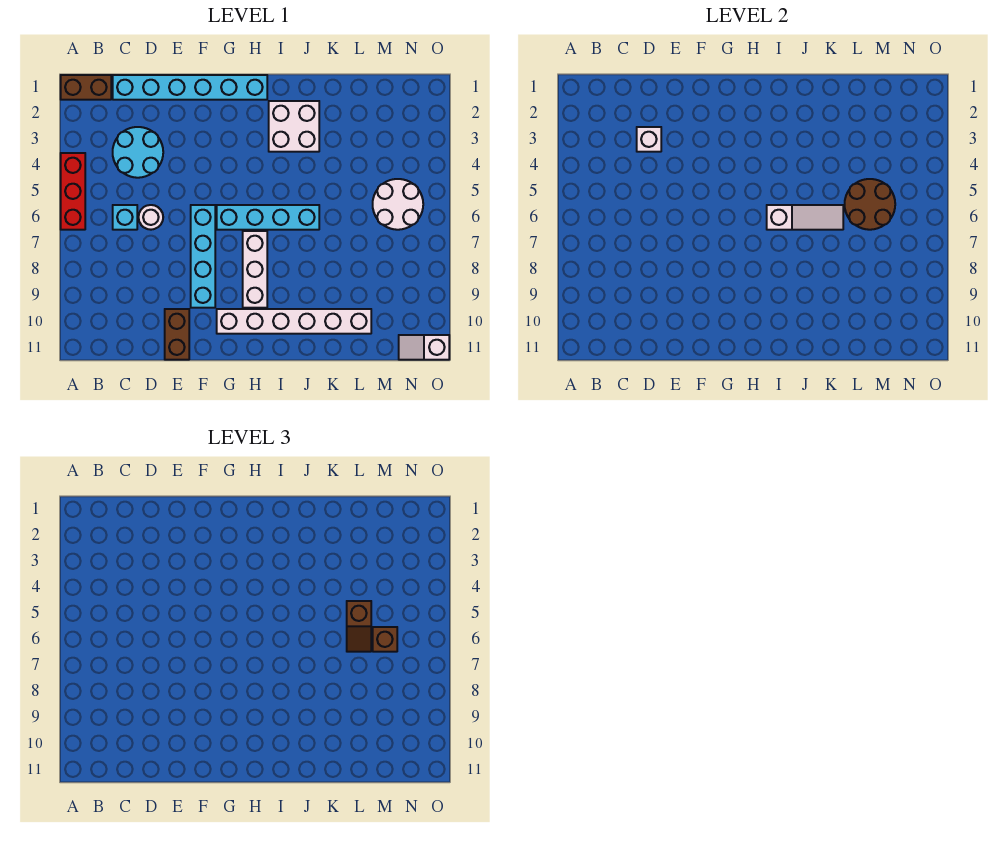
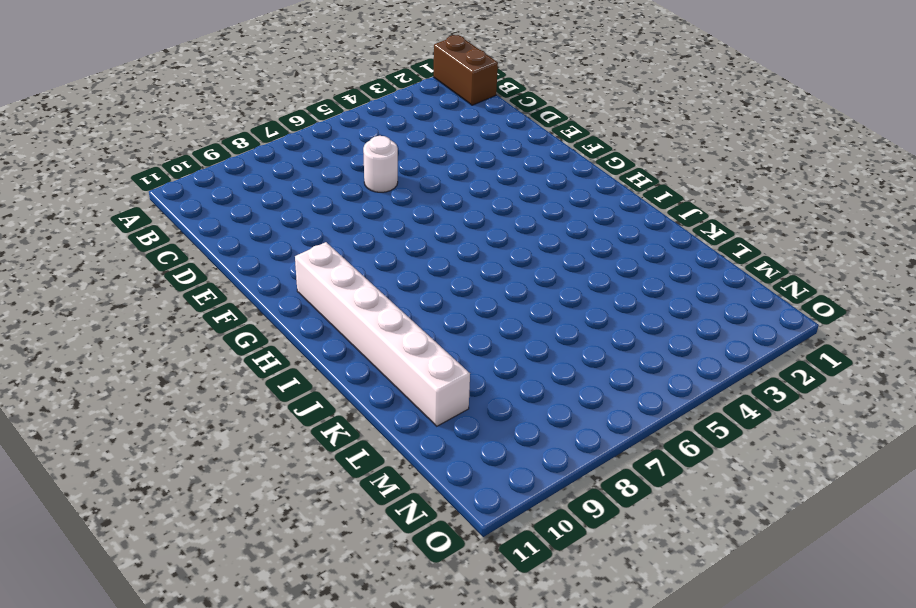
none -> red brick A4:A6 level 1
none -> cyan brick C1:H1 level 1
none -> cyan round brick C3:D4 level 1

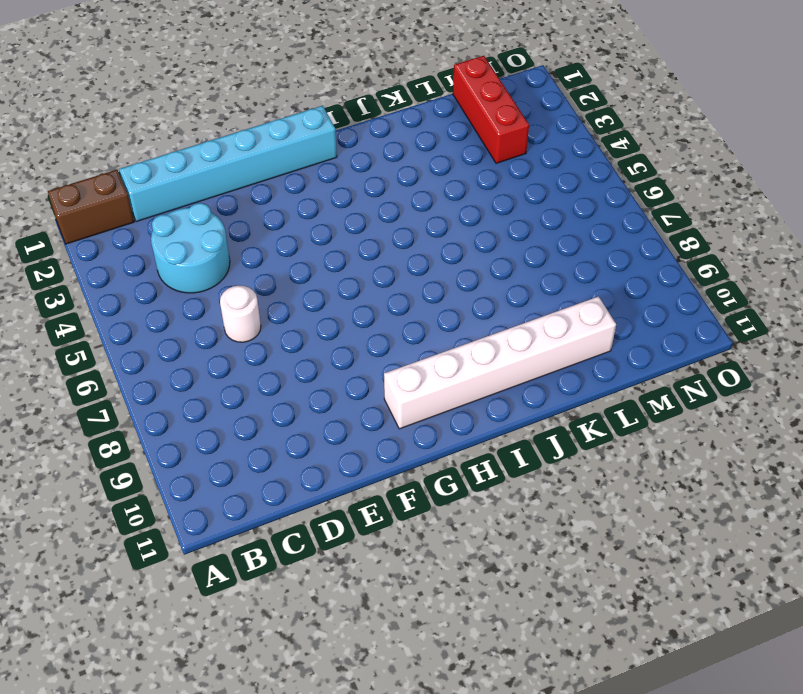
red brick M1:M3 level 1 -> red brick A4:A6 level 1
none -> cyan brick C6 level 1
none -> brown brick E10:E11 level 1
none -> cyan brick F6:F9 level 1

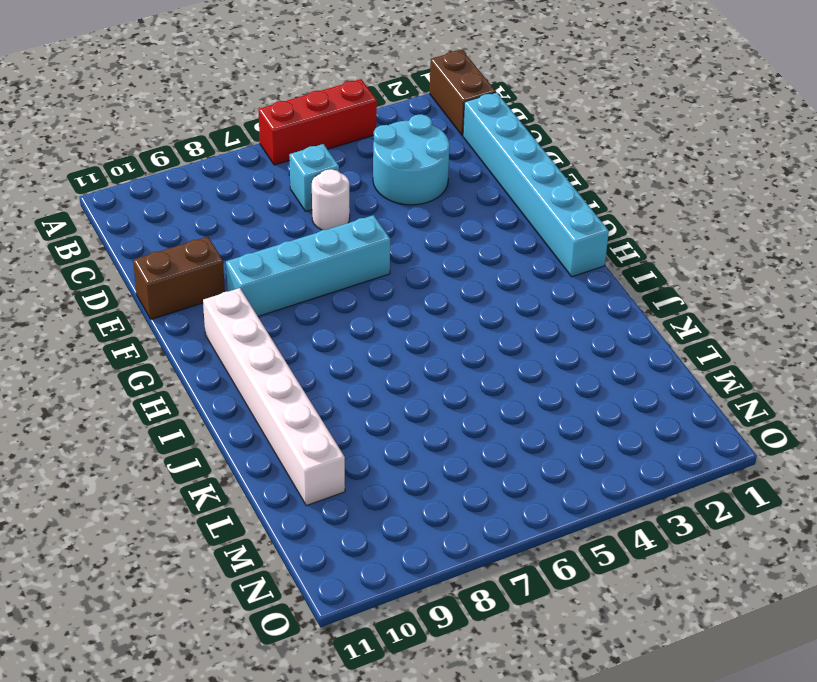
none -> cyan brick G6:J6 level 1
none -> white brick H7:H9 level 1
none -> white brick I2:J3 level 1

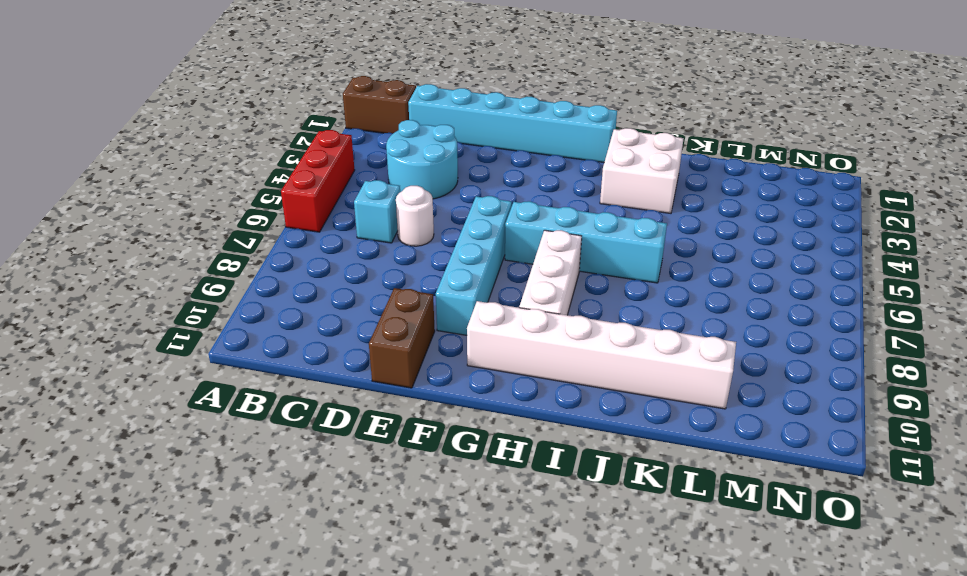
none -> white round brick M5:N6 level 1
none -> white slope N11:O11 level 1 top O
none -> white brick D3 level 2

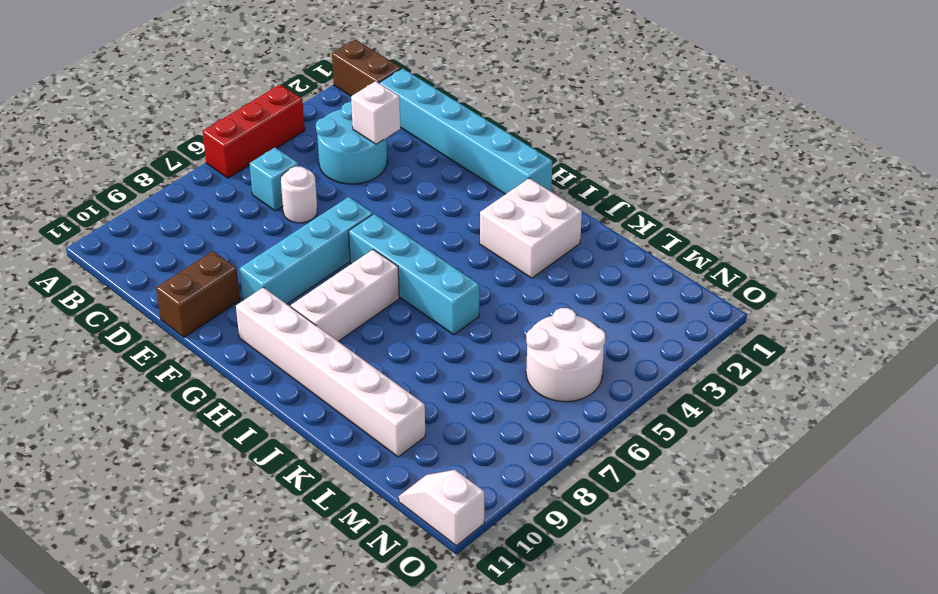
none -> white slope I6:K6 level 2 top I
none -> brown round brick L5:M6 level 2
none -> brown slope L5:L6 level 3 top 5

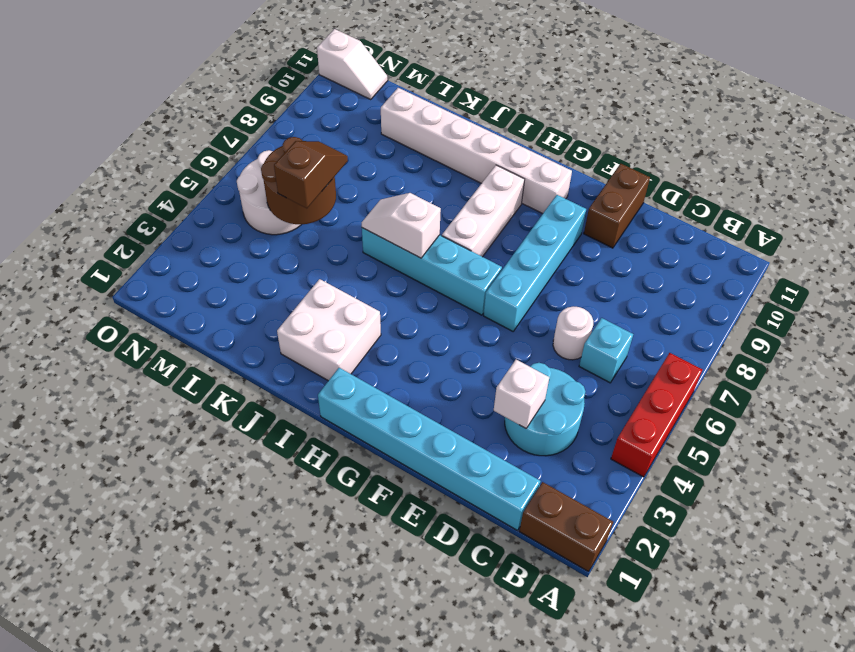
white slope I6:J6 level 2 top I -> white slope I6:K6 level 2 top I
none -> brown brick M6 level 3

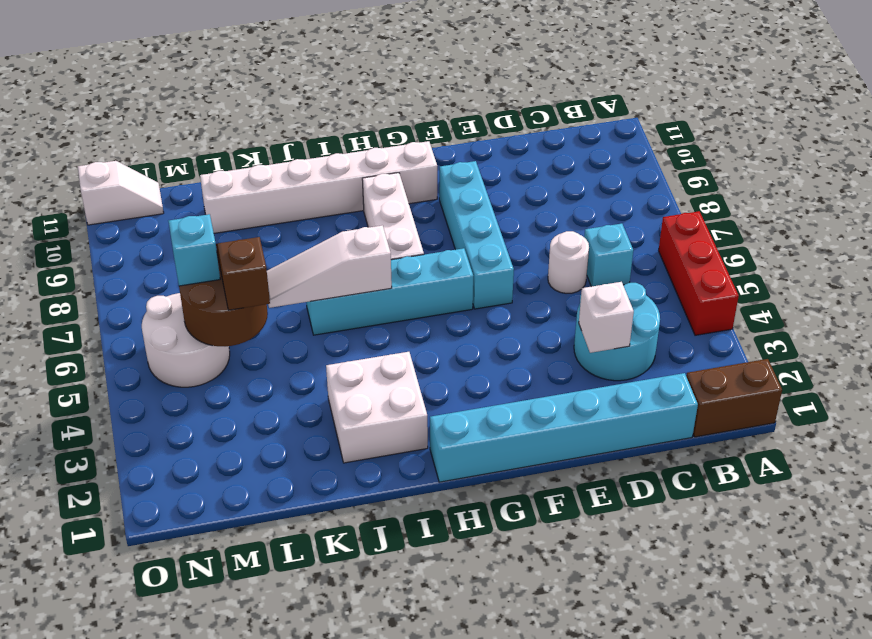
cyan brick M6 level 3 -> brown brick M6 level 3
none -> brown brick E10:E11 level 1

